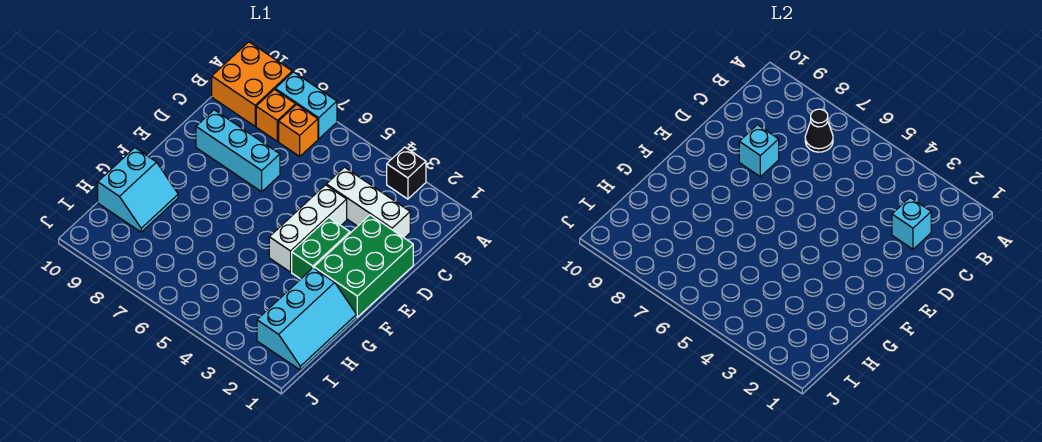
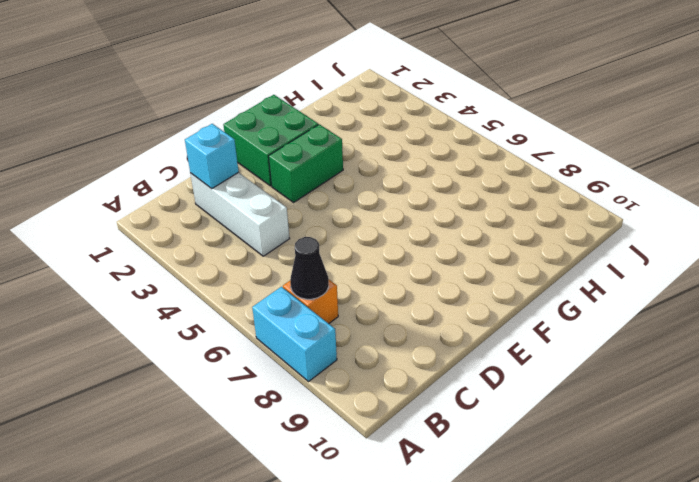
green brick E1:F2 level 1 -> green brick D1:F2 level 1
none -> black brick A3 level 1
none -> orange brick A9:B10 level 1
none -> orange brick B8 level 1

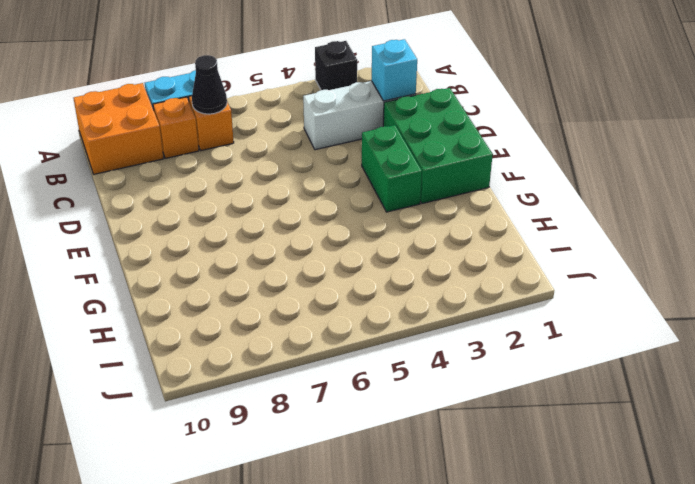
none -> white brick D4:F4 level 1
none -> cyan brick D7:D9 level 1
none -> cyan slope G1:I2 level 1 top 2

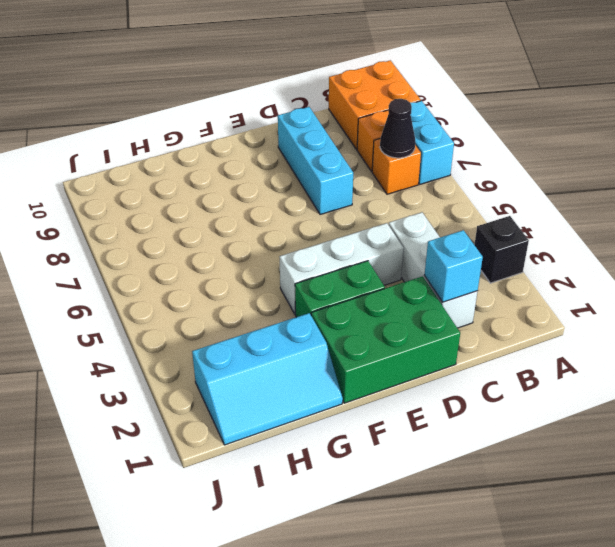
none -> cyan slope G9:H10 level 1 top 10
none -> cyan brick D8 level 2

